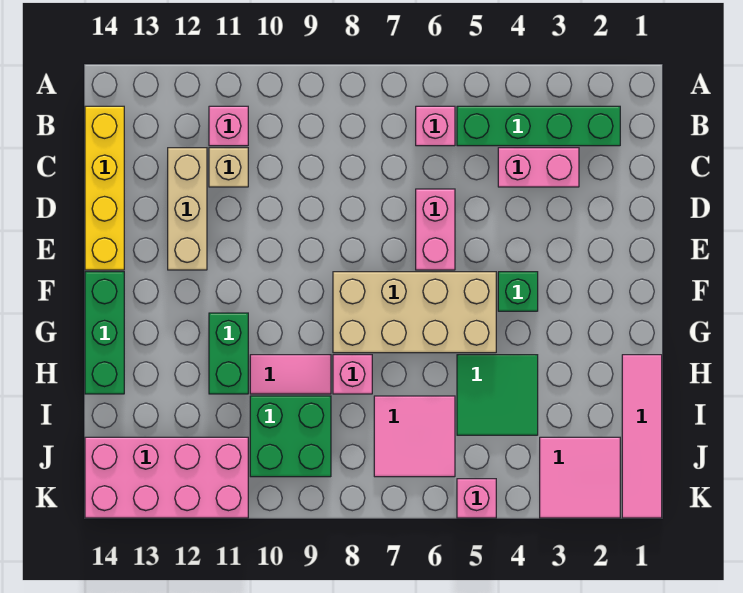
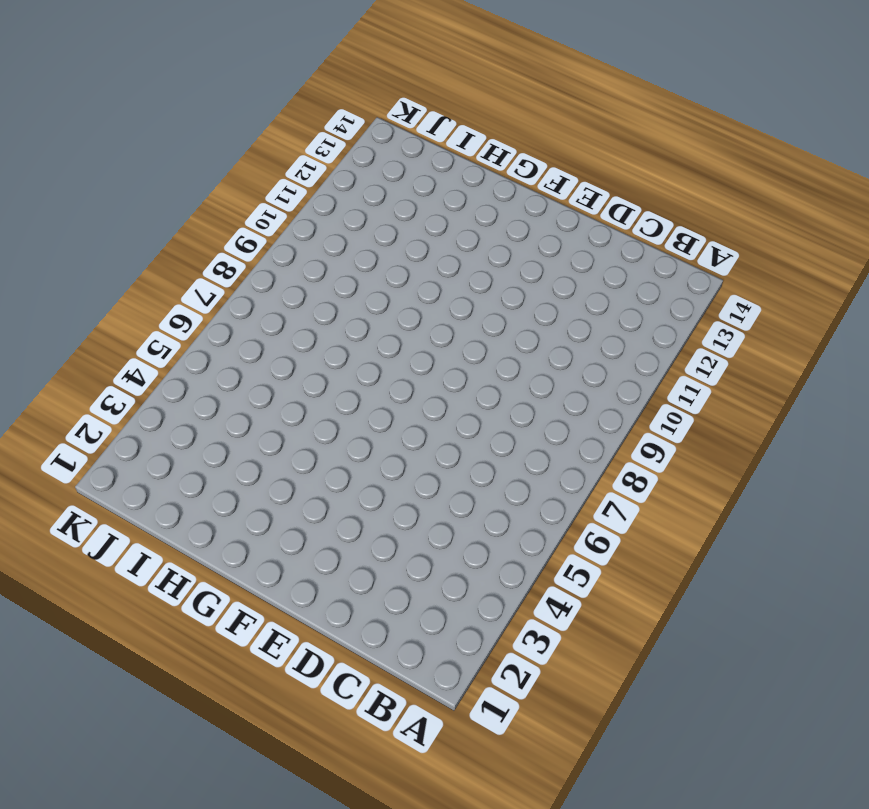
none -> green brick B2:B5 level 1
none -> pink brick B6 level 1
none -> pink brick B11 level 1

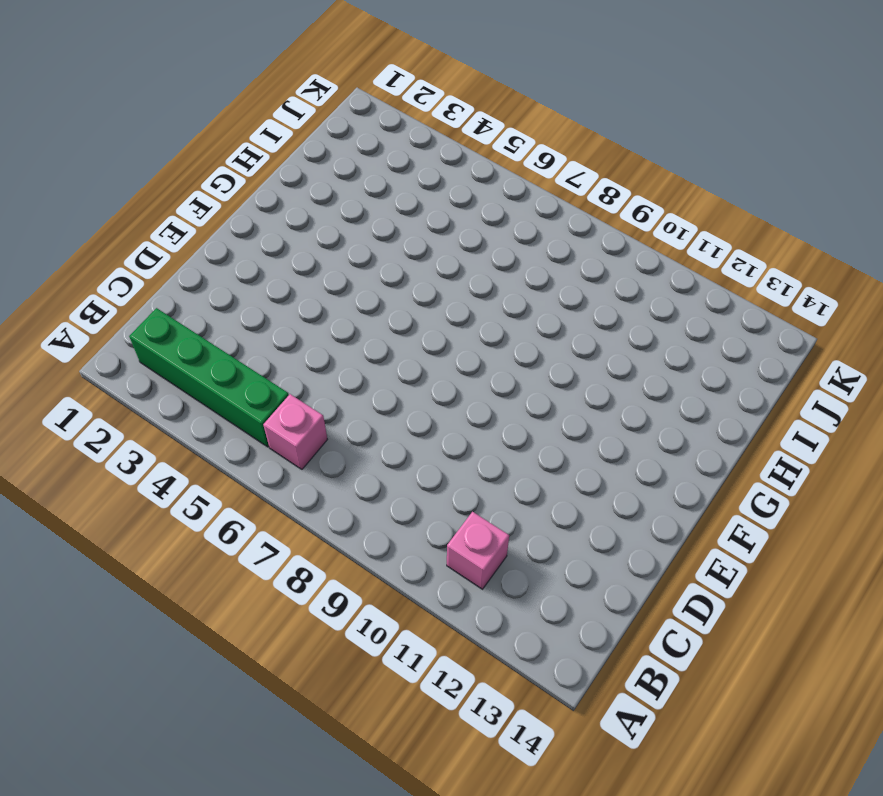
none -> yellow brick B14:E14 level 1
none -> pink brick C3:C4 level 1
none -> tan brick C11 level 1

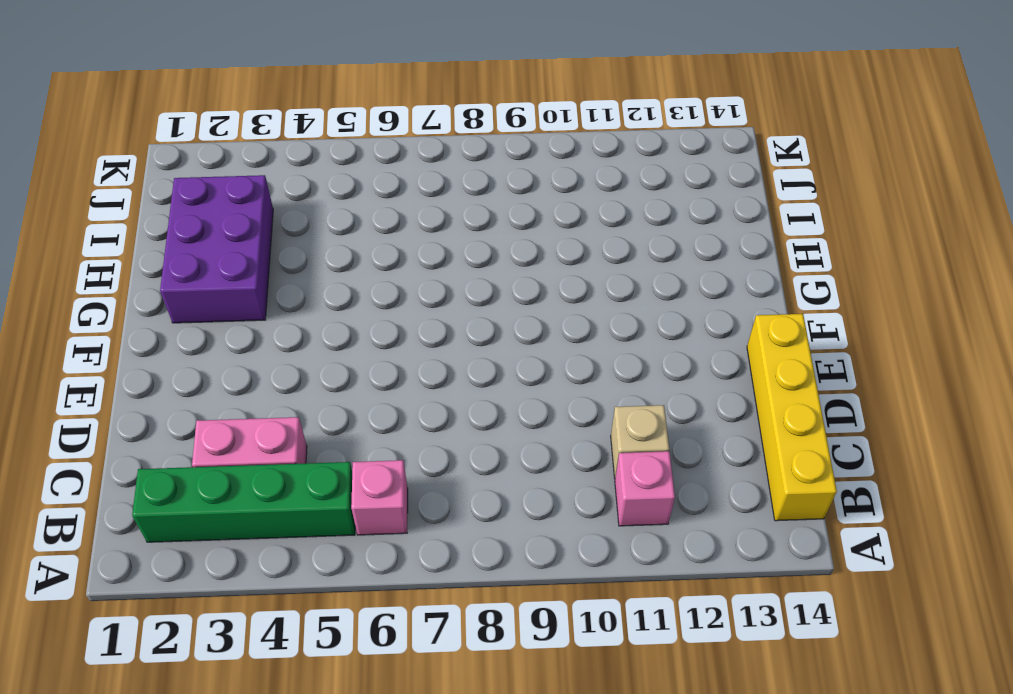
purple brick G2:I3 level 1 -> none
none -> tan brick C12:E12 level 1
none -> pink brick D6:E6 level 1
none -> green brick F4 level 1

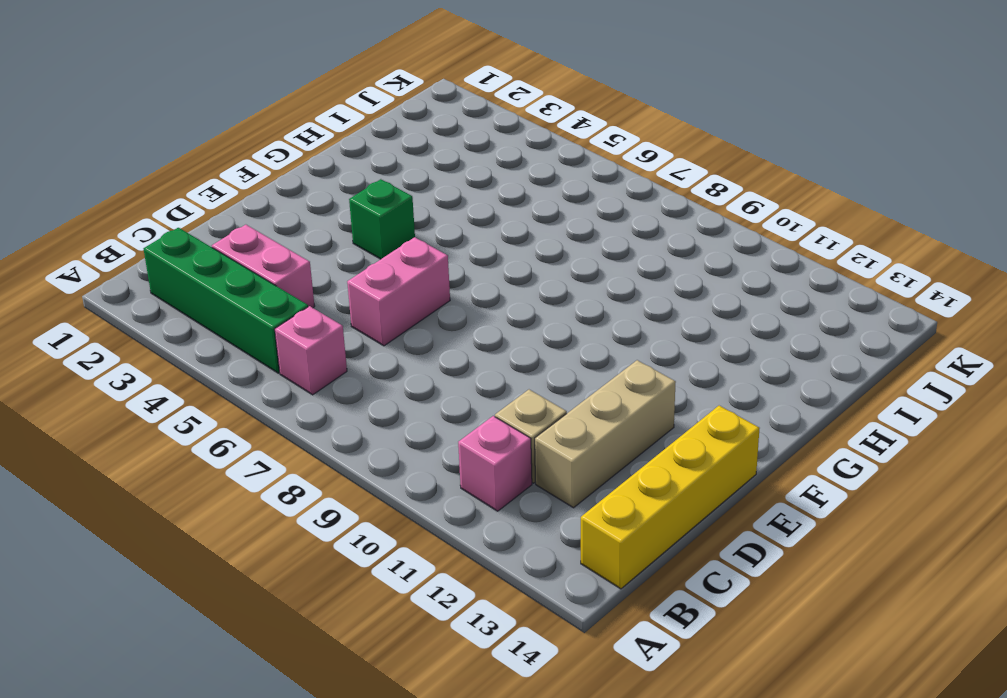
none -> tan brick F5:G8 level 1
none -> green brick F14:H14 level 1
none -> green brick G11:H11 level 1

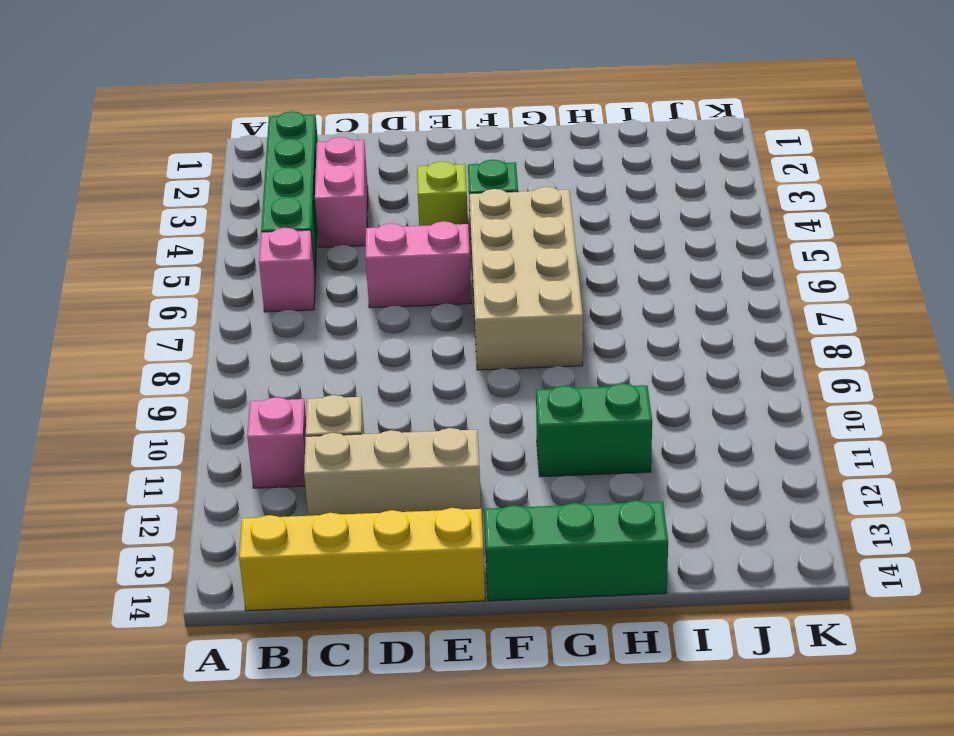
lime brick E4 level 1 -> none
none -> pink tile H1:K1 level 1
none -> green tile H4:I5 level 1
none -> pink brick H8 level 1

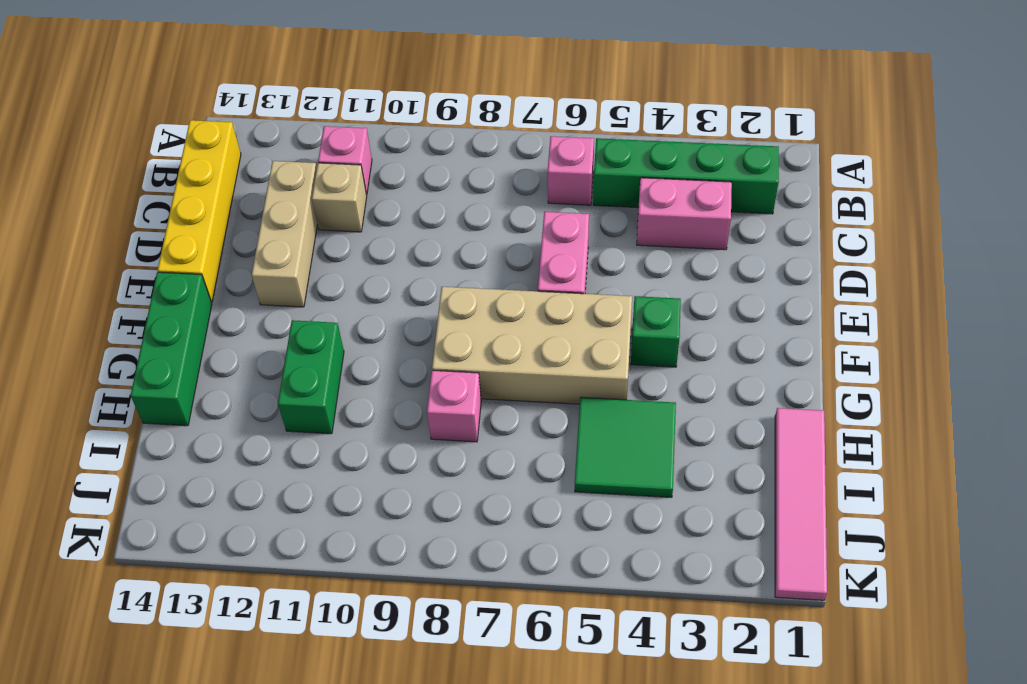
none -> pink tile H9:H10 level 1
none -> pink tile I6:J7 level 1
none -> green brick I9:J10 level 1

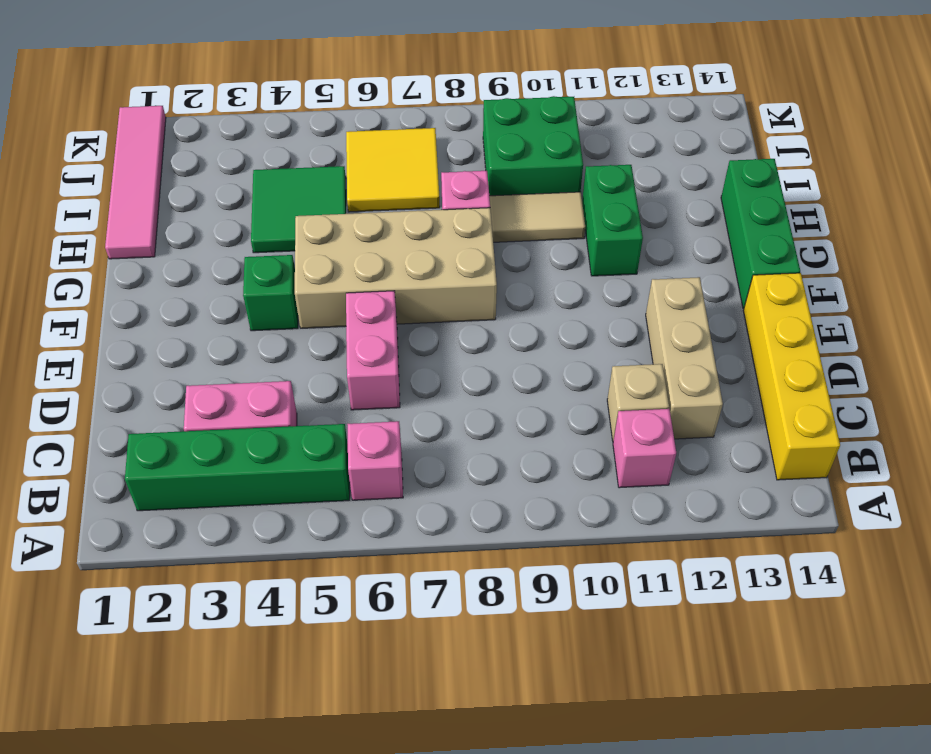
tan tile H9:H10 level 1 -> pink tile H9:H10 level 1
yellow tile I6:J7 level 1 -> pink tile I6:J7 level 1
none -> pink tile J2:K3 level 1
none -> pink brick J11:K14 level 1
none -> pink brick K5 level 1

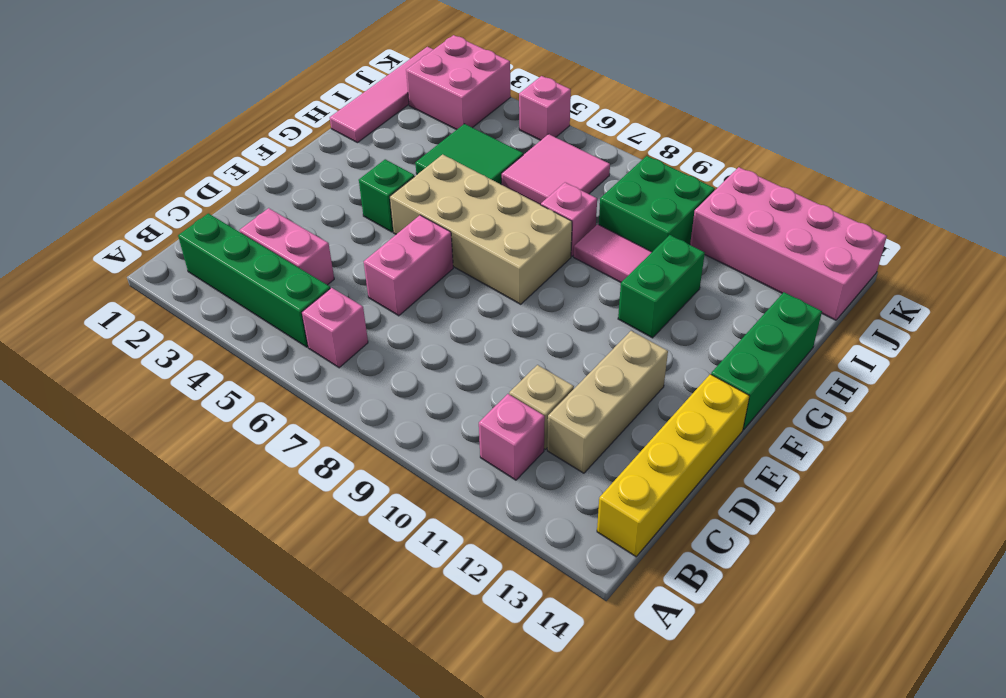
pink brick J2:K3 level 1 -> pink tile J2:K3 level 1

